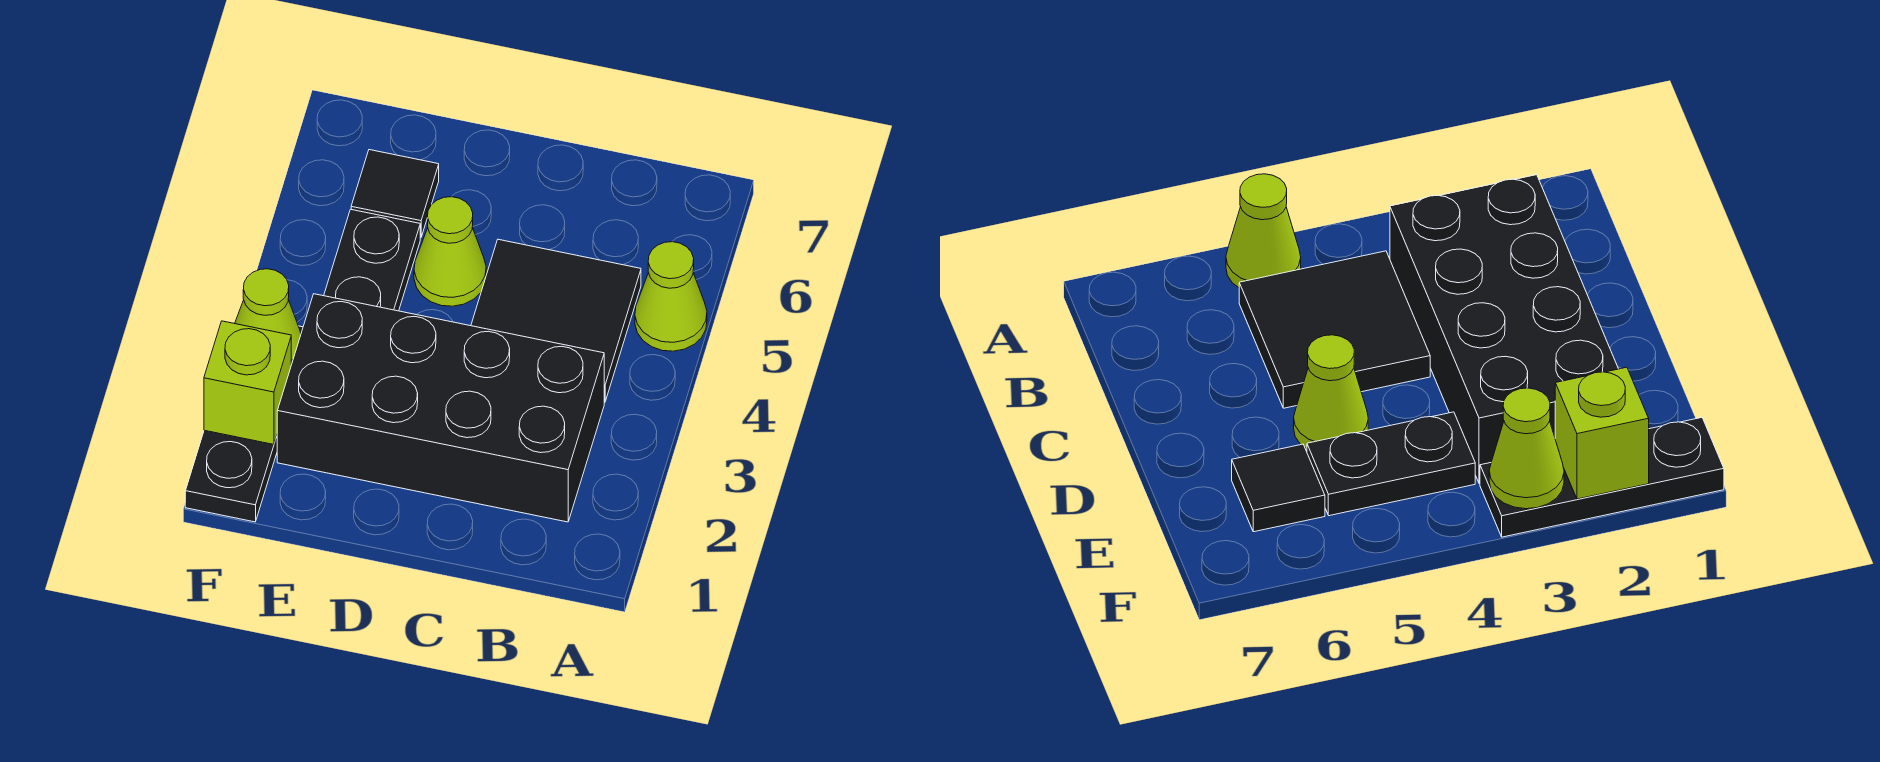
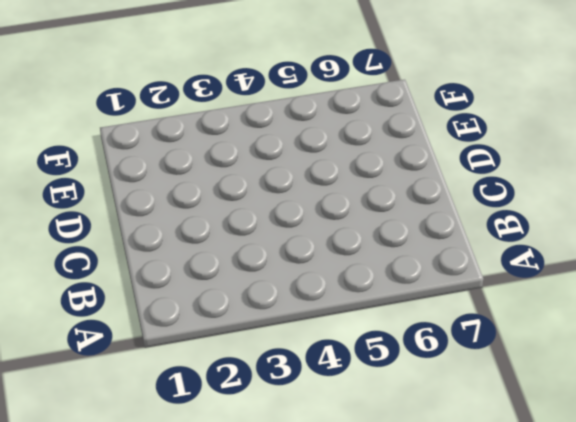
none -> lime cone A5 level 1
none -> black brick B2:E3 level 1

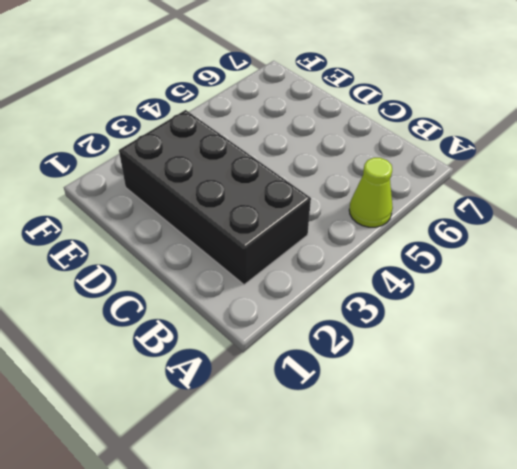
none -> black tile B4:C5 level 1
none -> lime cone D5 level 1

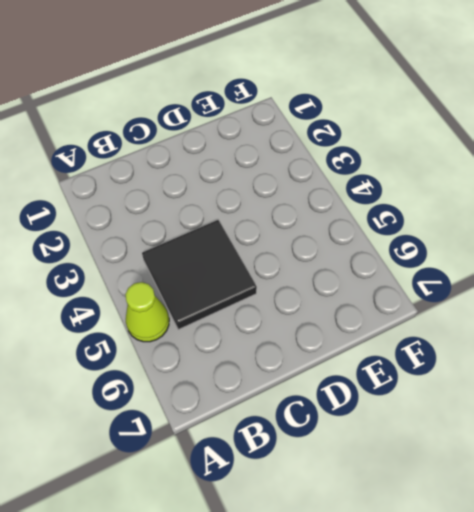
none -> black brick B2:E3 level 1
none -> lime cone D5 level 1

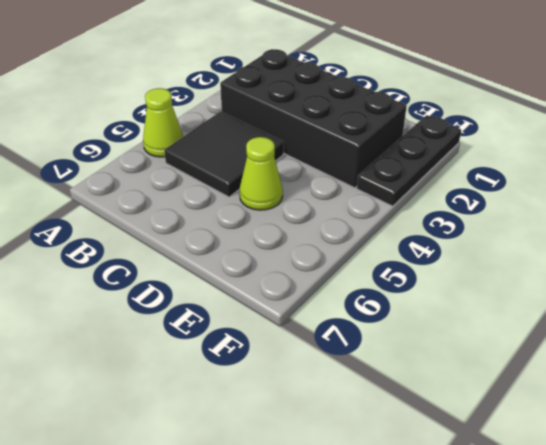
none -> black plate E4:E5 level 1
none -> black tile E6 level 1

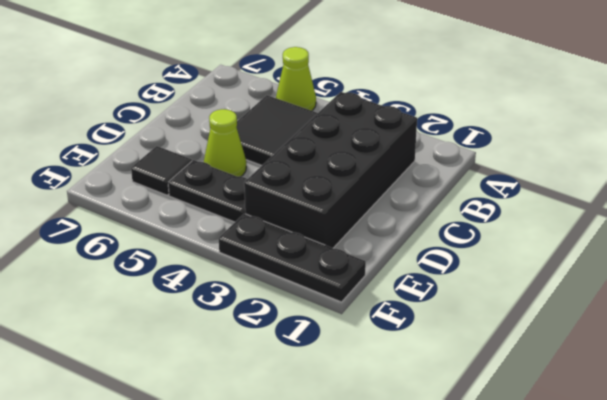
none -> lime brick F2 level 2
none -> lime cone F3 level 2

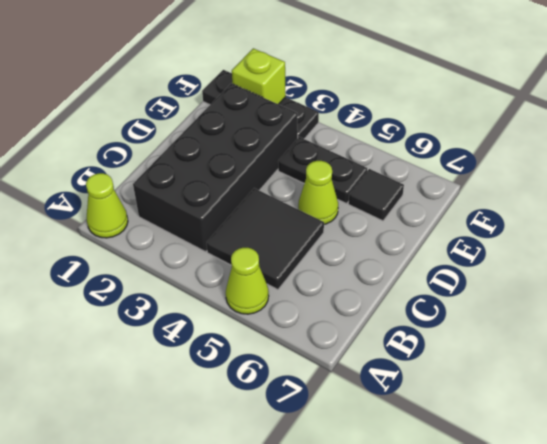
lime cone A1 level 1 -> lime cone F3 level 2

